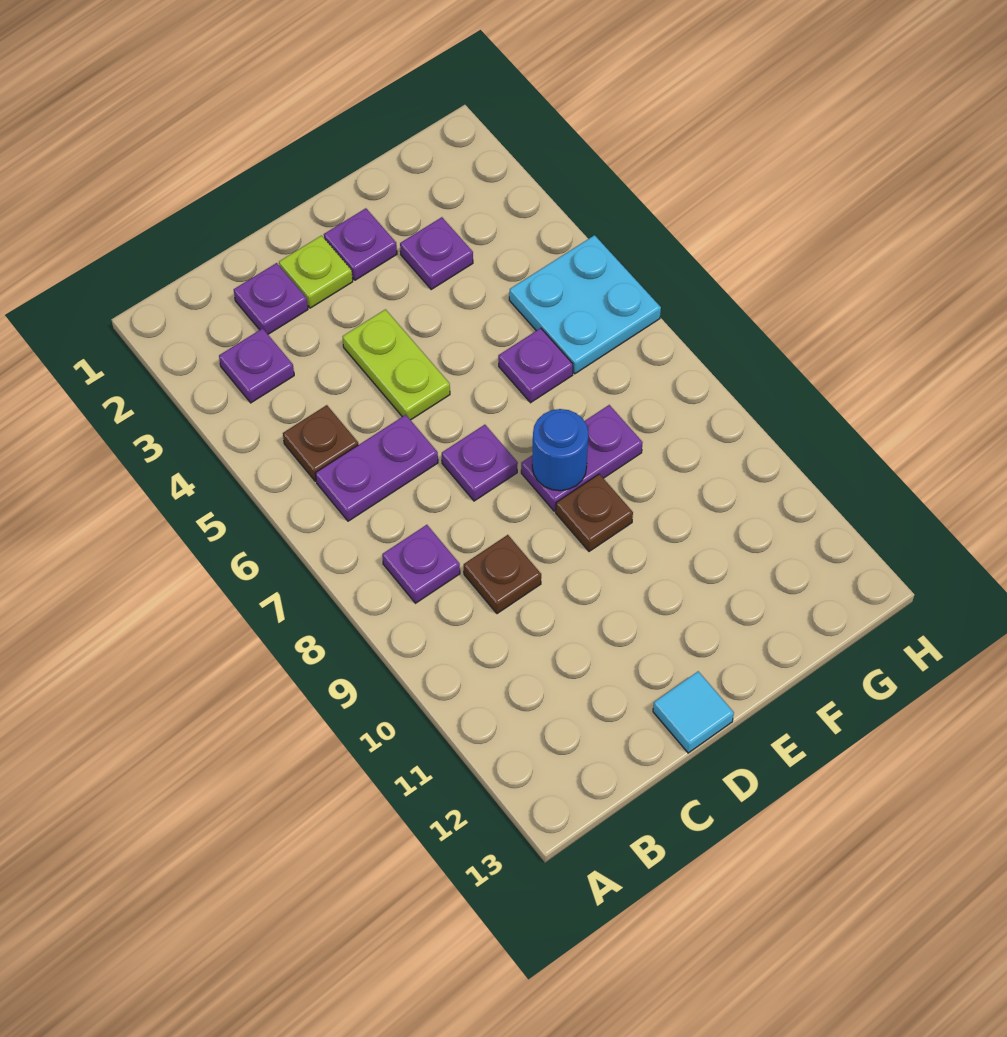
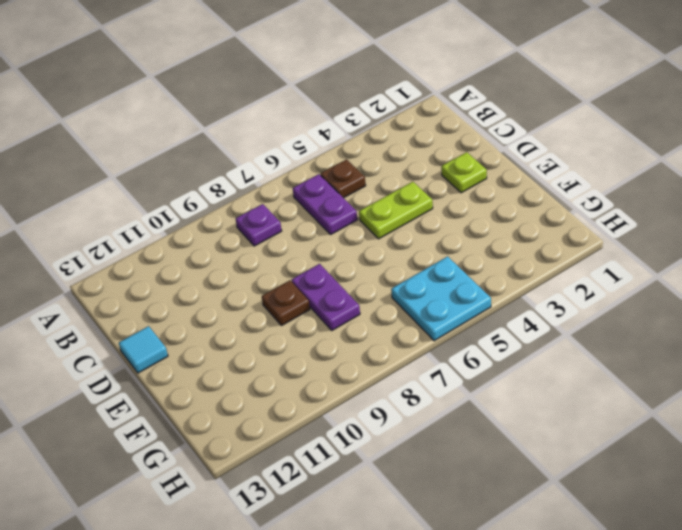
none -> purple plate B3 level 1
none -> purple plate C2 level 1
none -> brown plate C9 level 1

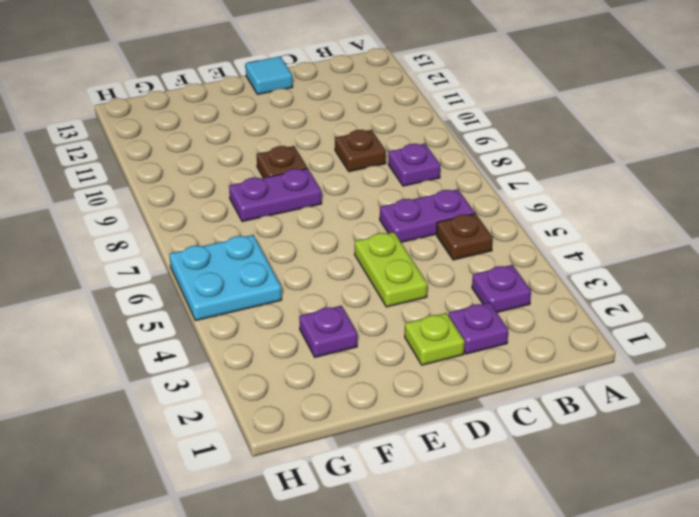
none -> purple plate D7 level 1
none -> purple plate E2 level 1
none -> purple plate F6 level 1

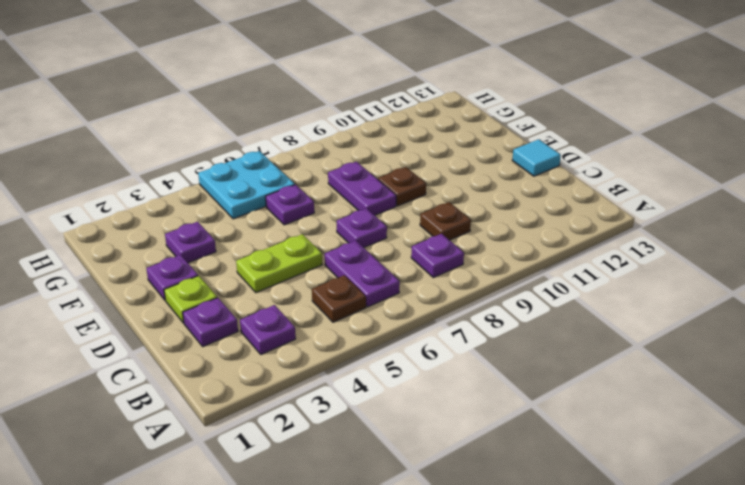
none -> blue round brick E8 level 2

